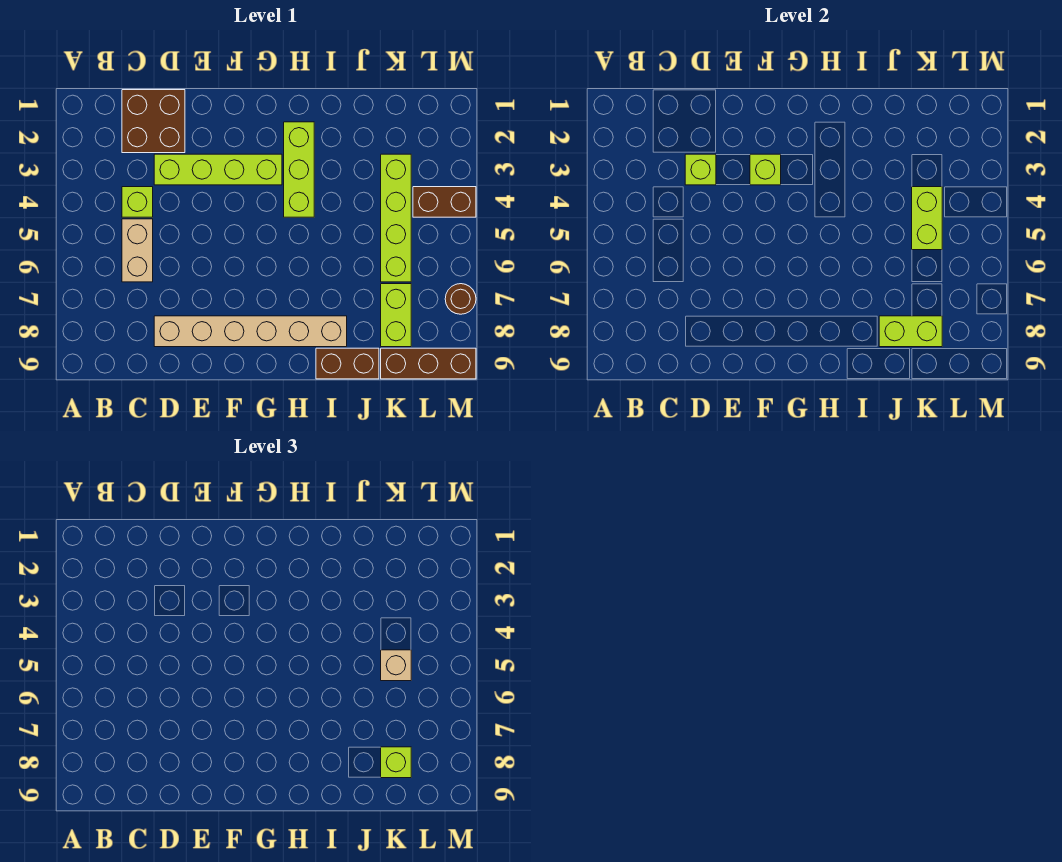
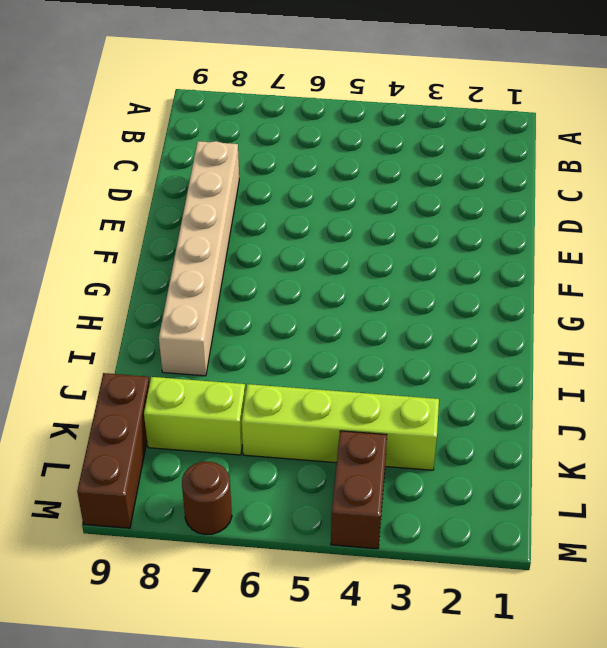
none -> brown brick C1:D2 level 1
none -> lime brick C4 level 1
none -> tan brick C5:C6 level 1

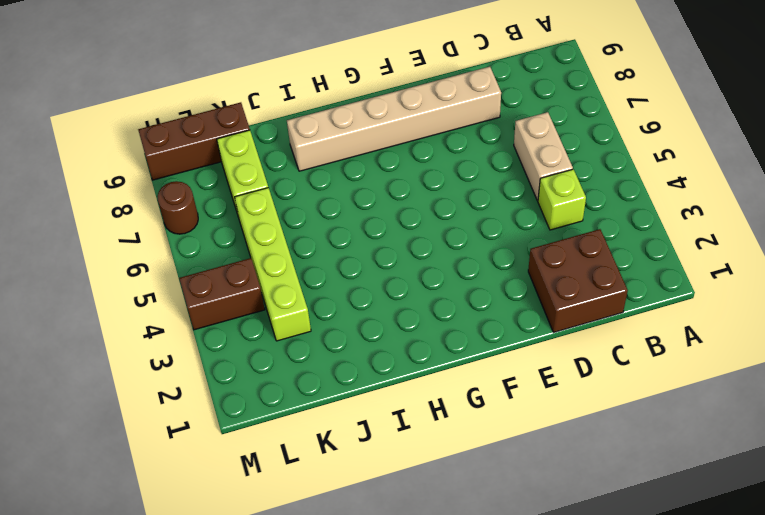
none -> lime brick D3:G3 level 1
none -> lime brick H2:H4 level 1
none -> brown brick I9:J9 level 1

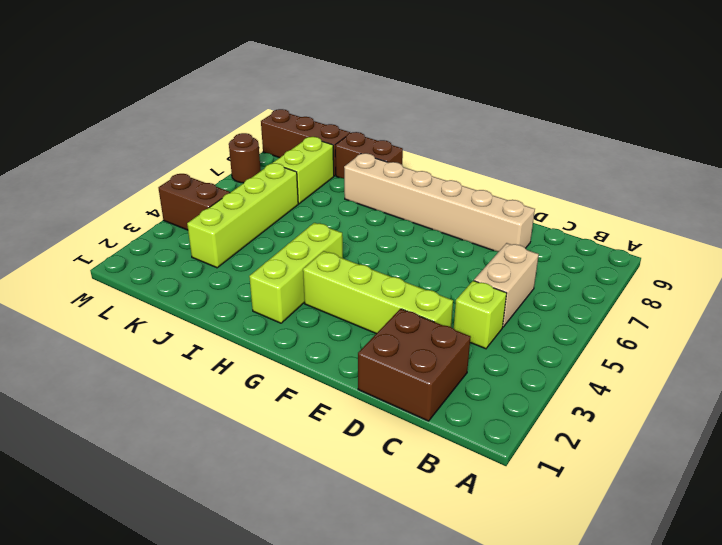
none -> lime brick D3 level 2
none -> lime brick F3 level 2
none -> lime brick J8:K8 level 2

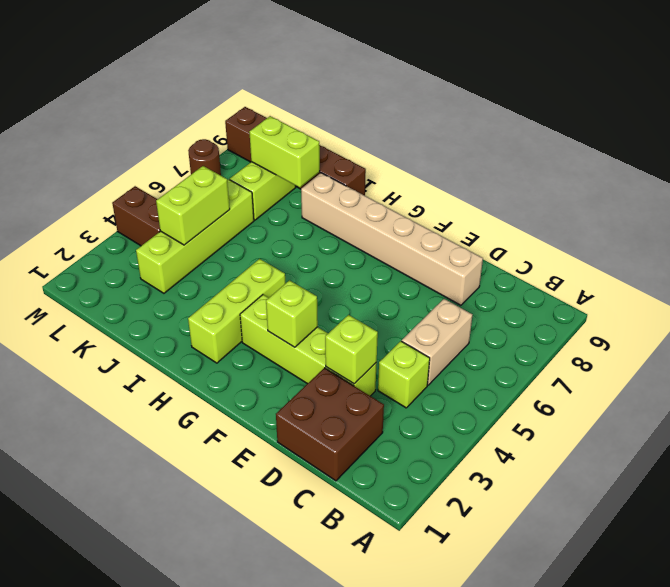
none -> tan brick K5 level 3
none -> lime brick K8 level 3

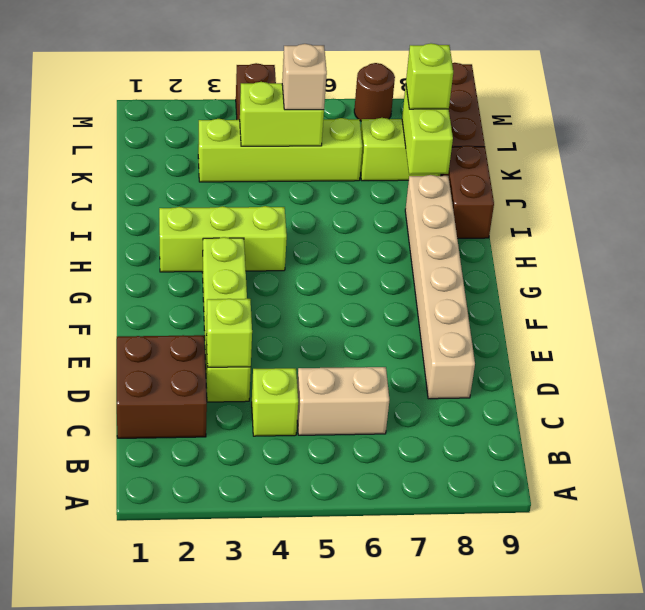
none -> lime brick F3 level 2

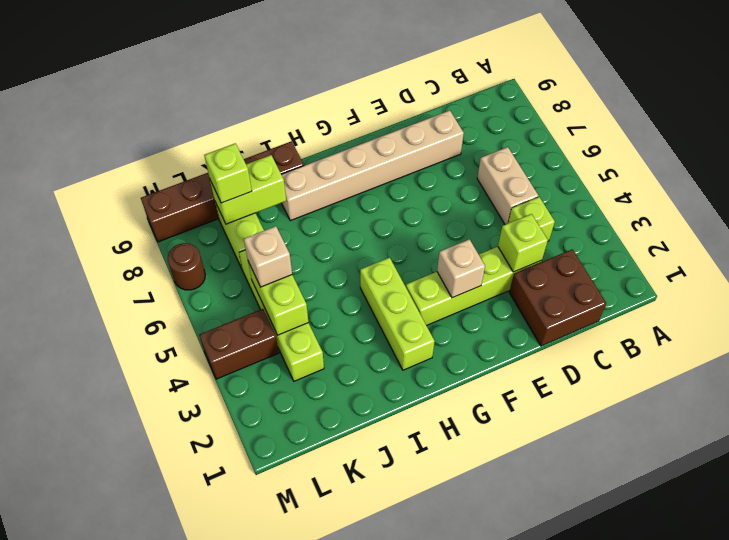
tan brick F3 level 2 -> lime brick F3 level 2

